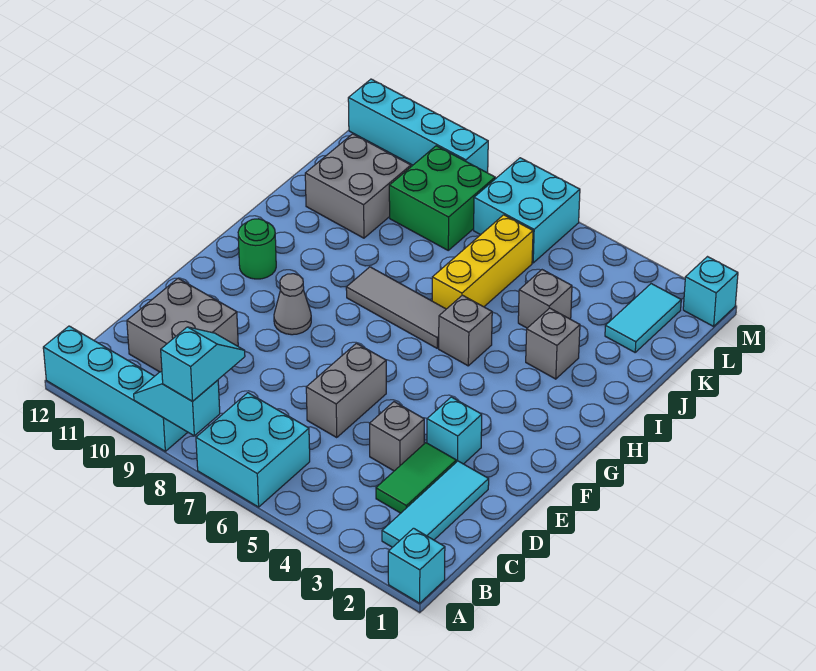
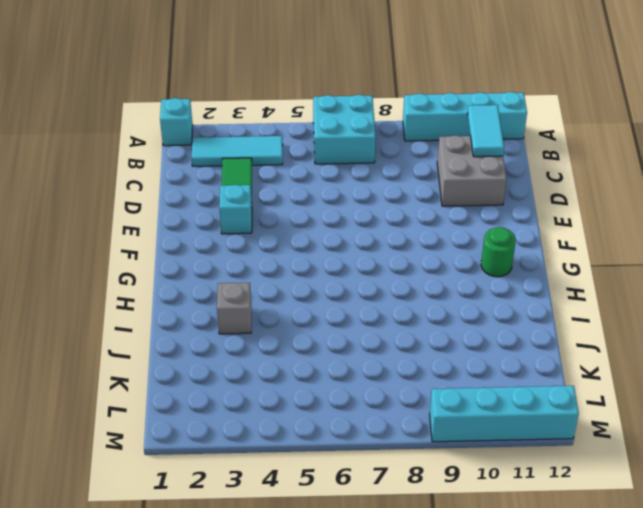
cyan tile B2:B4 level 1 -> cyan tile B2:D2 level 1
cyan tile B11:C11 level 2 -> cyan tile K2:L2 level 1
none -> grey brick D4 level 1
none -> grey brick D6:E6 level 1
none -> grey cone F9 level 1

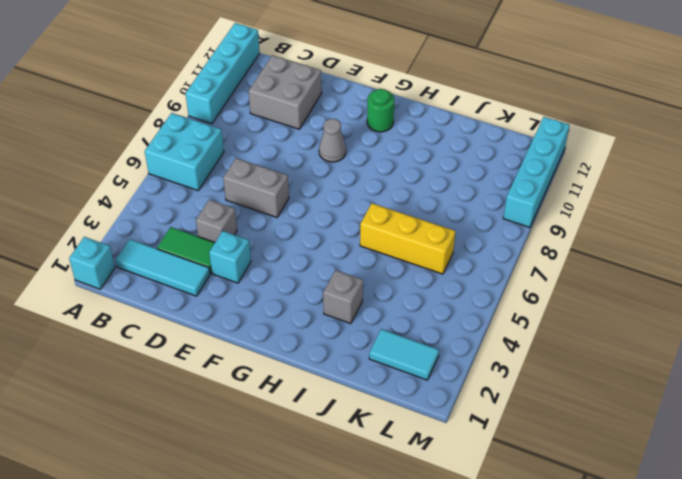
none -> grey brick H5 level 1
none -> grey tile H6:H8 level 1
none -> grey brick J4 level 1

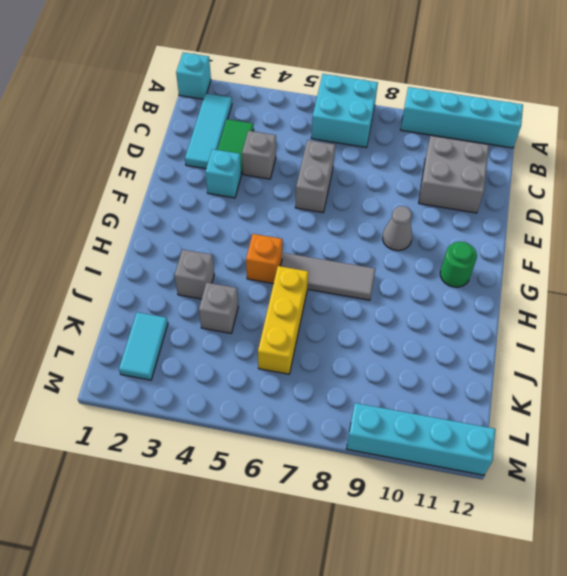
orange brick H5 level 1 -> grey brick H5 level 1
none -> grey brick J10:K11 level 1
none -> green brick K8:L9 level 1
none -> cyan brick L6:M7 level 1

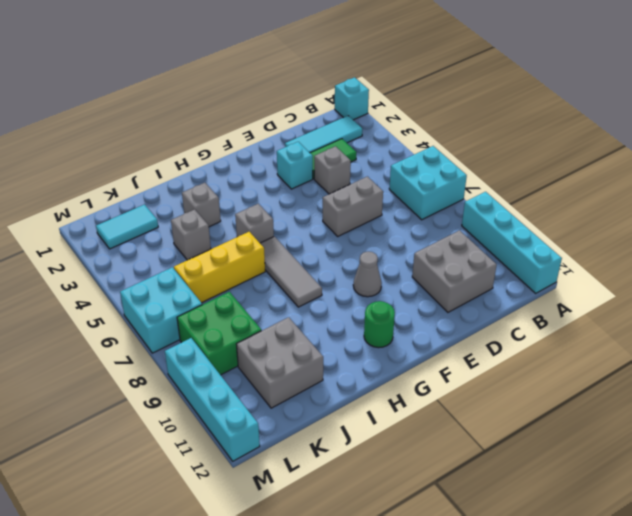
none -> cyan brick M1 level 1
none -> cyan slope A8:A9 level 2 top 8
none -> cyan slope A8:B8 level 3 top A

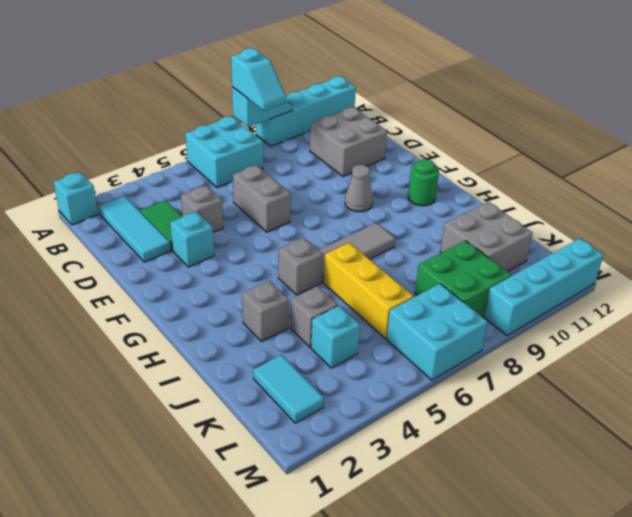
cyan brick K4 level 1 -> cyan brick M1 level 1

